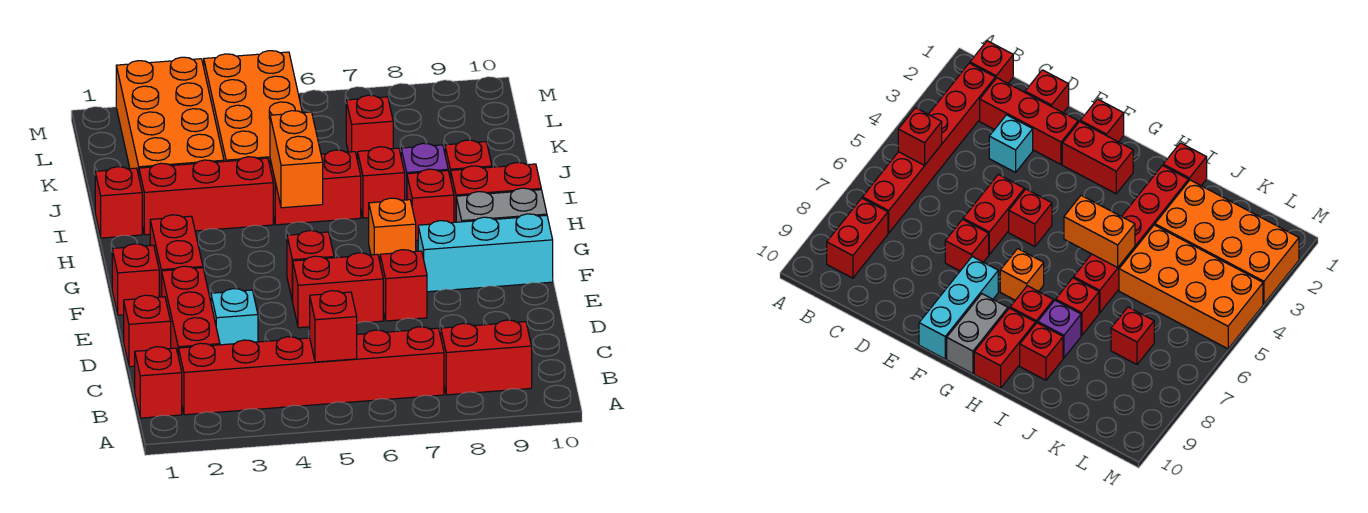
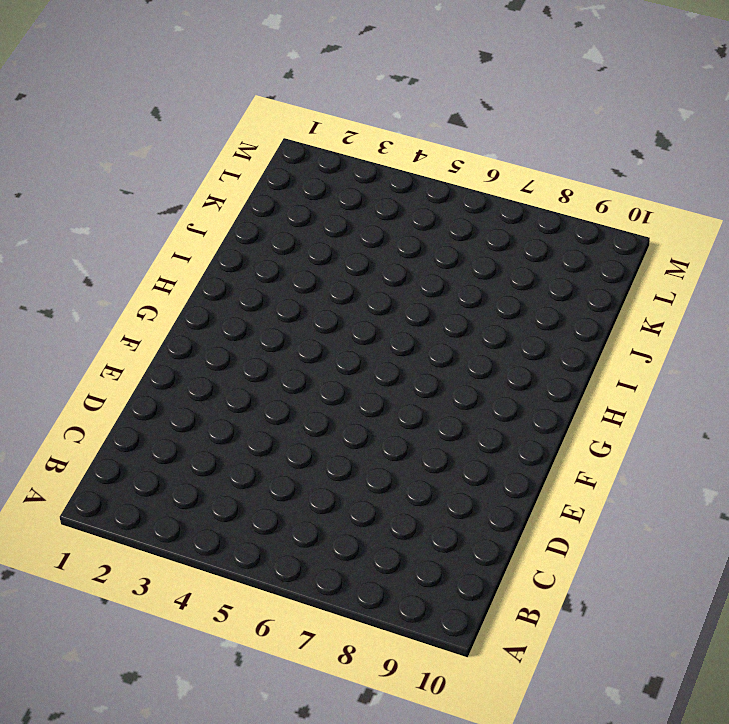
none -> red brick B1 level 1
none -> red brick B2:B7 level 1
none -> red brick B8:B9 level 1

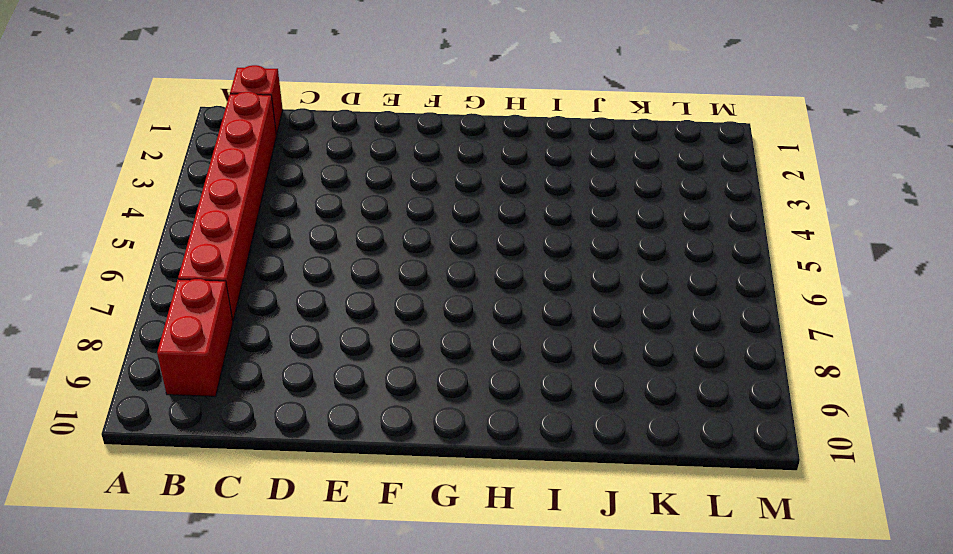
none -> red brick C2:E2 level 1
none -> red brick D1 level 1
none -> cyan brick D3 level 1

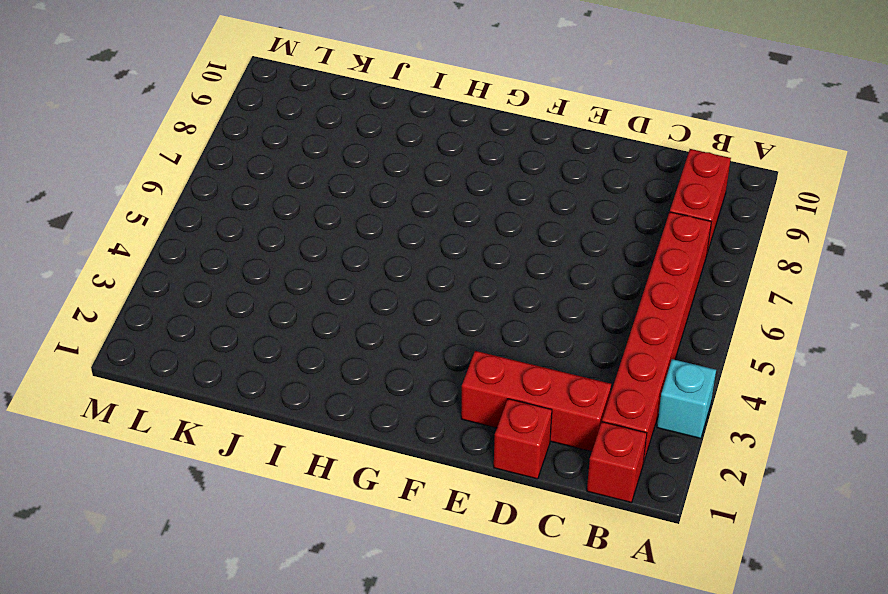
cyan brick A3 level 1 -> cyan brick D3 level 1
none -> red brick E5:E6 level 1
none -> red brick E7 level 1
none -> red brick F1 level 1

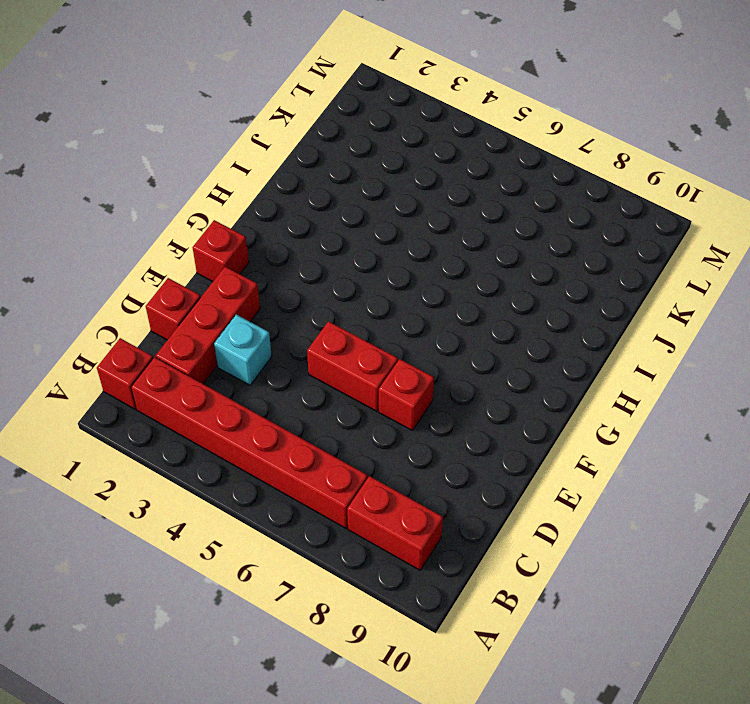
none -> red brick F2:G2 level 1
none -> red brick F5 level 1
none -> cyan brick F8:F10 level 1

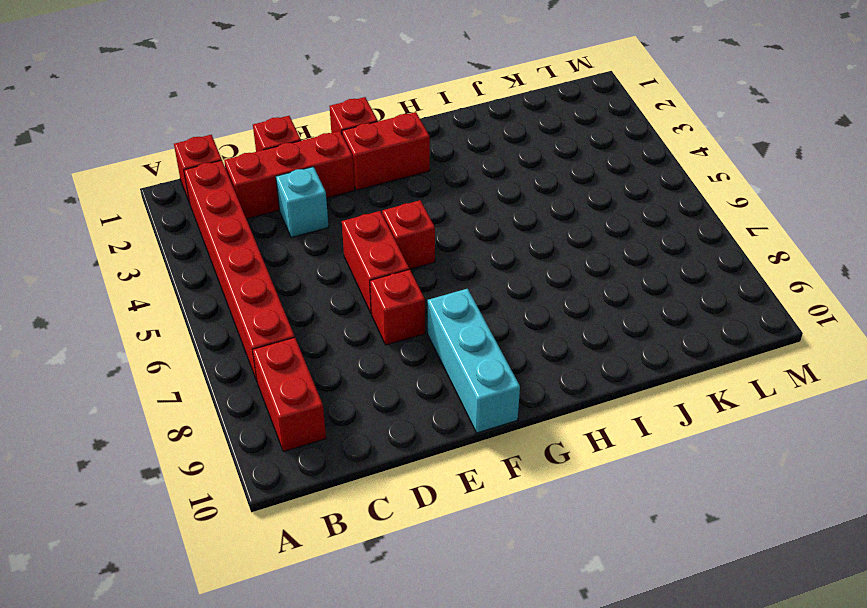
none -> orange brick G7 level 1
none -> grey brick G9:G10 level 1
none -> red brick H8 level 1

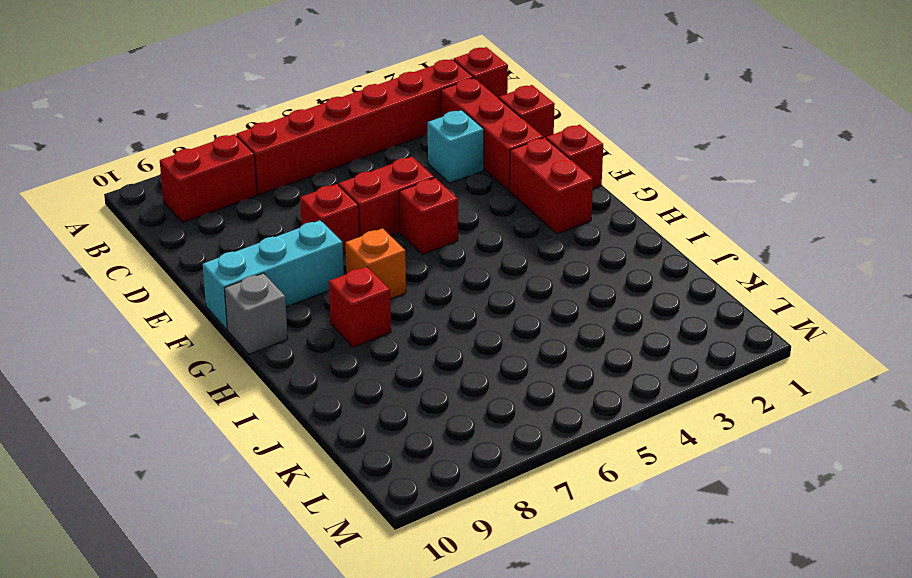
grey brick G10 level 1 -> grey brick G9:G10 level 1
none -> red brick H9:H10 level 1
none -> red brick I1 level 1
none -> red brick I2:I4 level 1

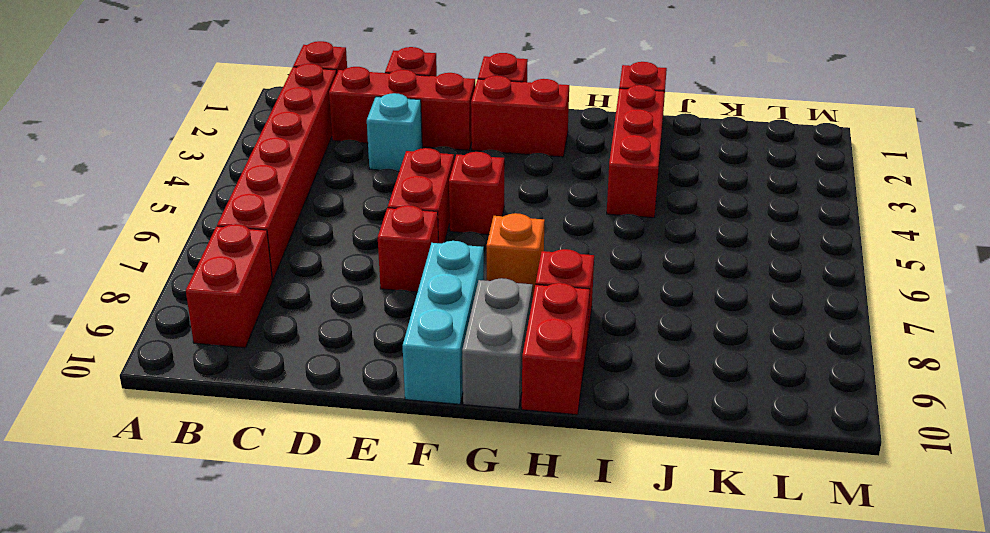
none -> red brick I5:I6 level 1
none -> red brick I7 level 1
none -> purple brick I8 level 1

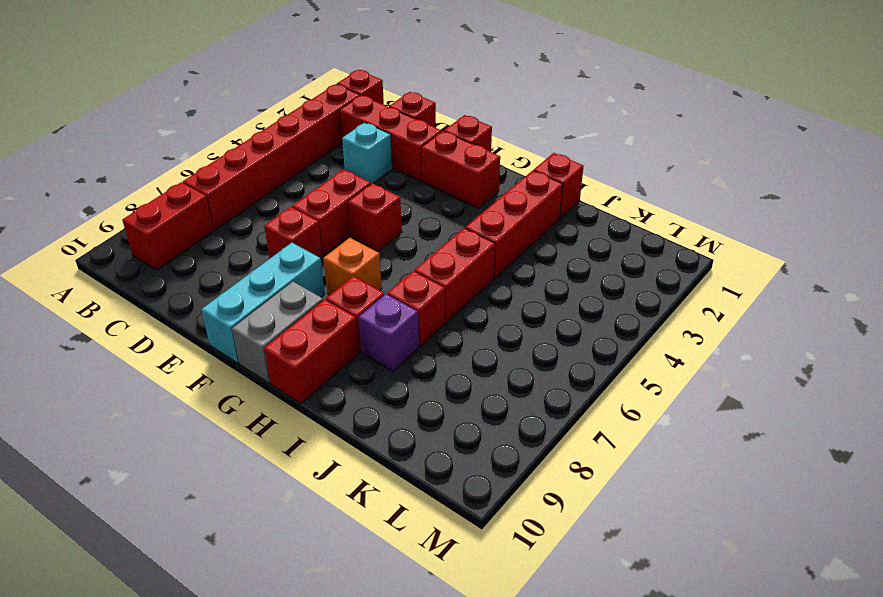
none -> red brick I9 level 1
none -> orange brick J2:M3 level 1
none -> orange brick J4:M5 level 1

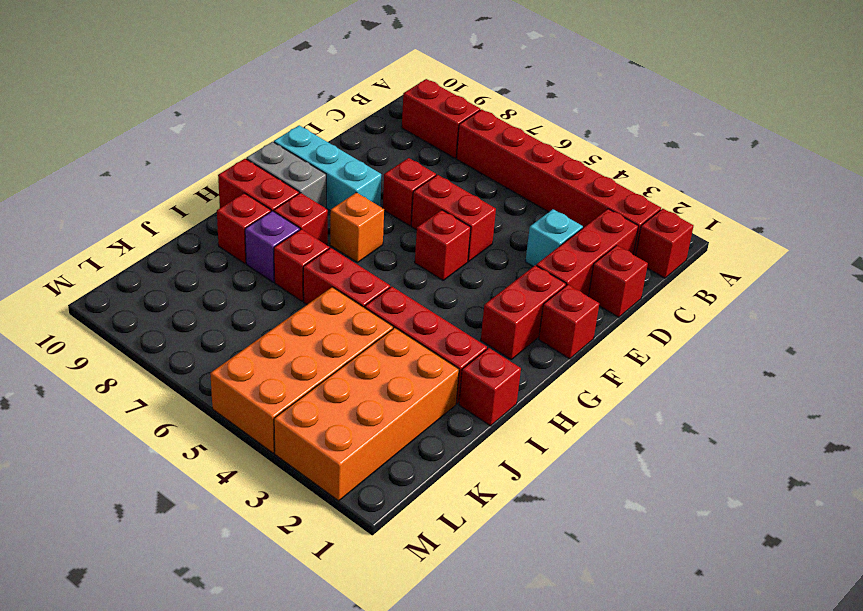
none -> red brick K7 level 1
none -> red brick B5 level 2
none -> orange brick H5:I5 level 2

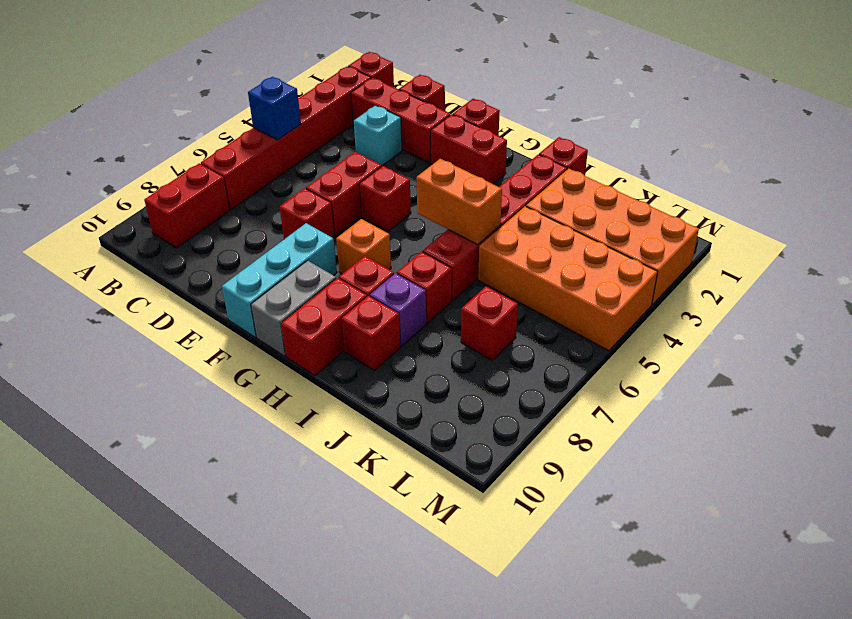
blue brick B5 level 2 -> red brick B5 level 2

